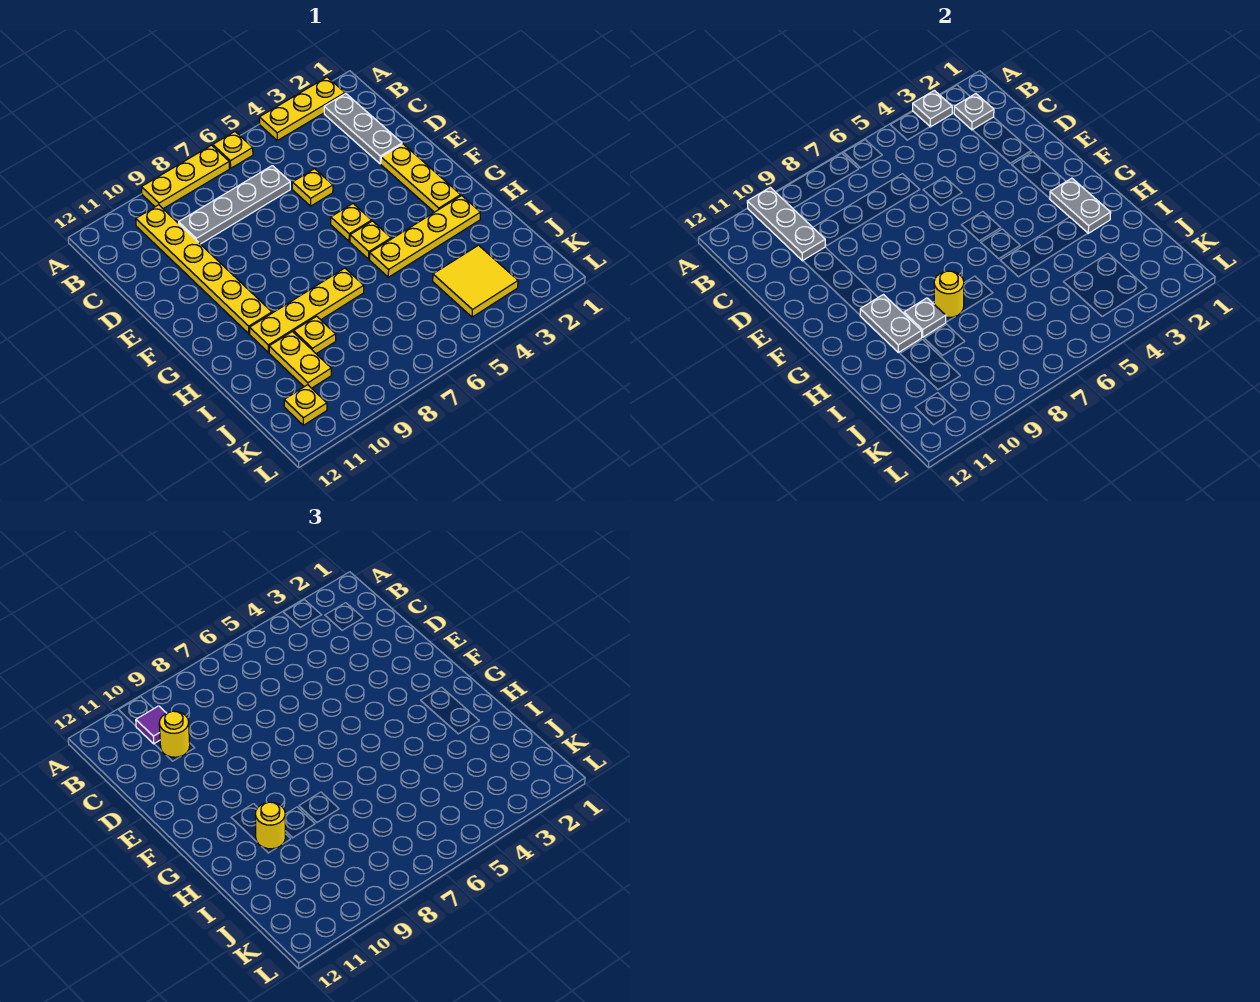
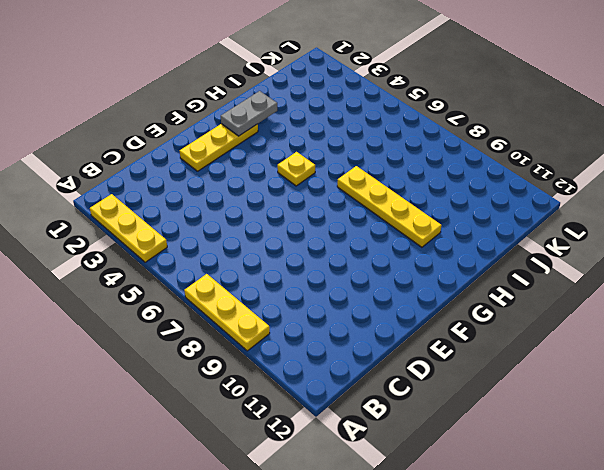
none -> yellow plate A6 level 1
none -> grey plate B2:D2 level 1
none -> yellow plate B10:G10 level 1

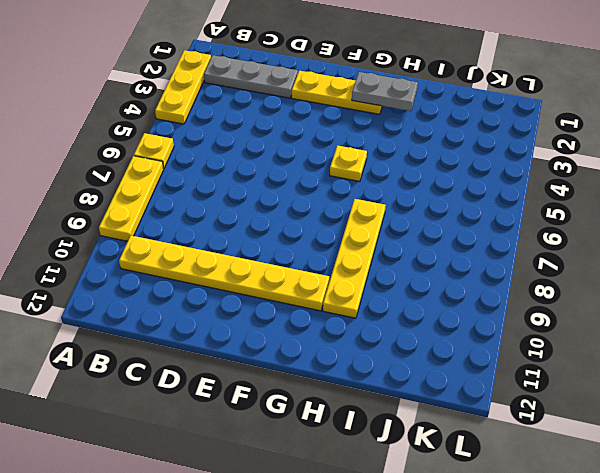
none -> grey plate C6:C9 level 1
none -> yellow plate D5 level 1
none -> yellow plate F5 level 1

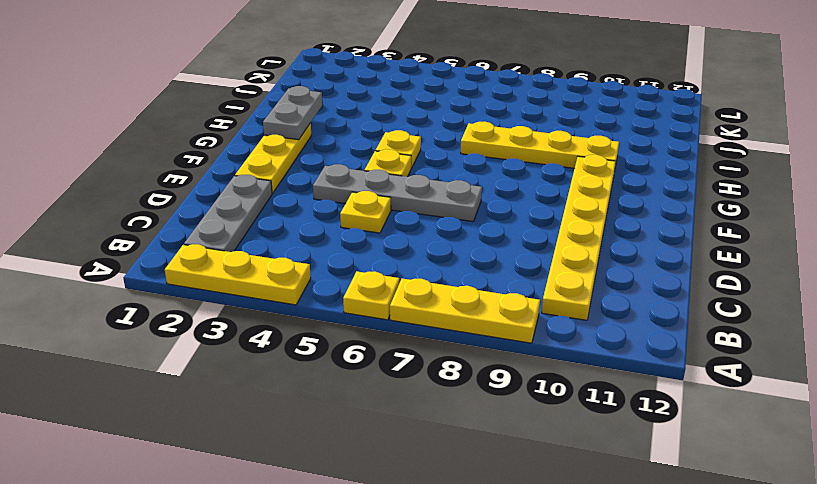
grey plate E4:E7 level 1 -> grey plate C6:C9 level 1
none -> yellow plate H2:H5 level 1
none -> yellow plate I9 level 1
none -> yellow plate I10:J10 level 1

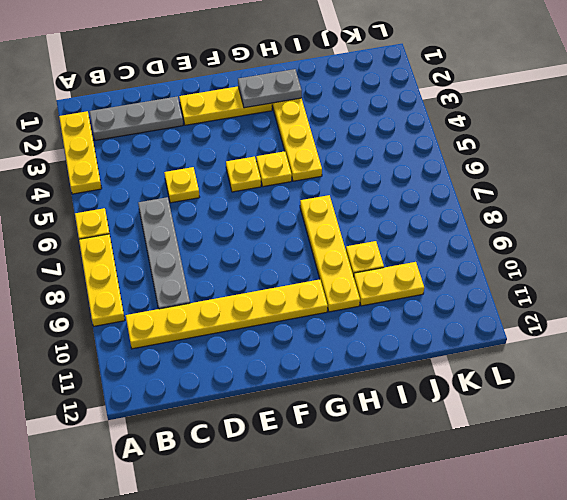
none -> yellow tile J3:K4 level 1
none -> yellow plate K11 level 1
none -> grey plate A3 level 2

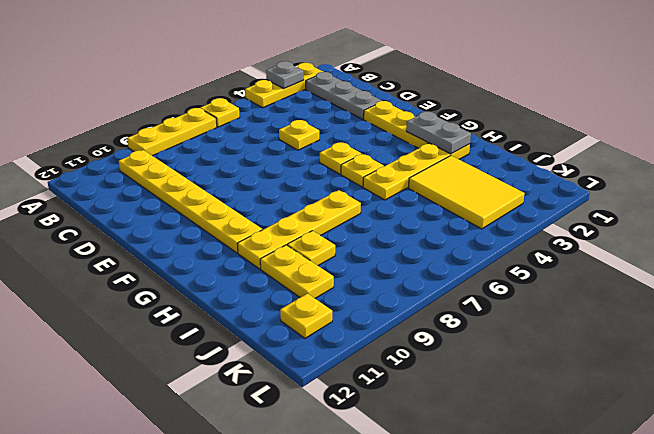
yellow tile I3:K4 level 1 -> yellow tile J3:K4 level 1
none -> grey plate C6:C9 level 1
none -> grey plate A10:C10 level 2
none -> grey plate B2 level 2

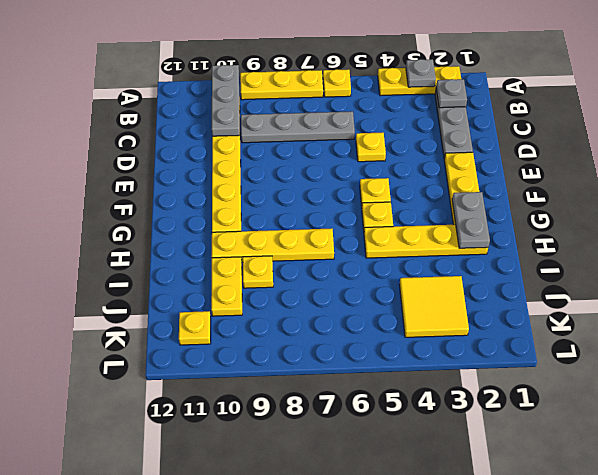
none -> grey plate G10:H10 level 2
none -> yellow round brick H8 level 2
none -> grey plate H9 level 2

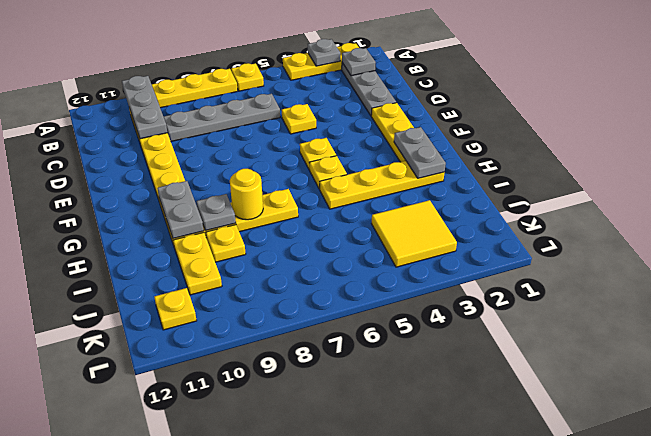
none -> purple tile B10 level 3
none -> yellow round brick C10 level 3
none -> yellow round brick H10 level 3

